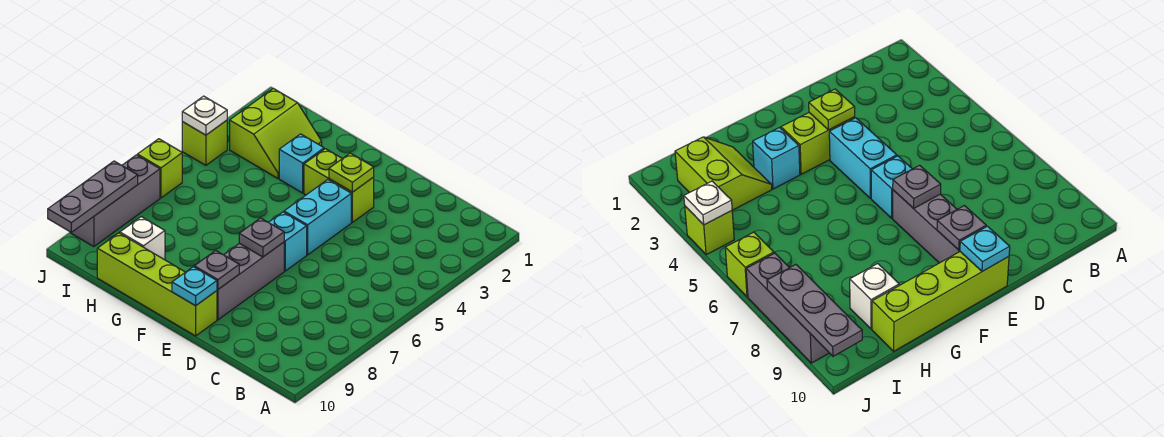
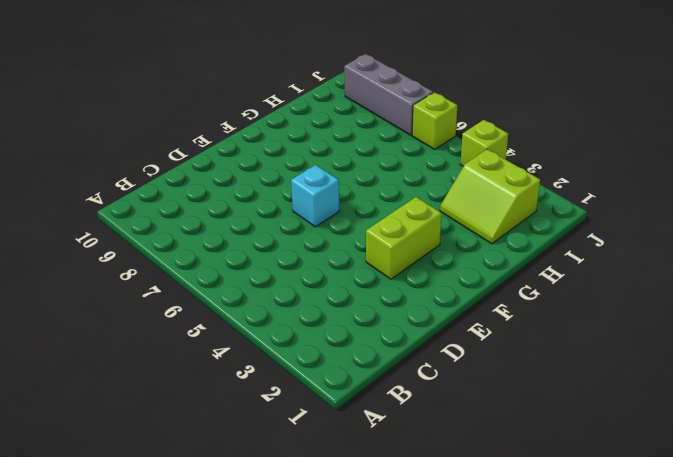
none -> cyan brick E4:E5 level 1
none -> grey brick E7:E9 level 1
none -> lime brick E10:H10 level 1

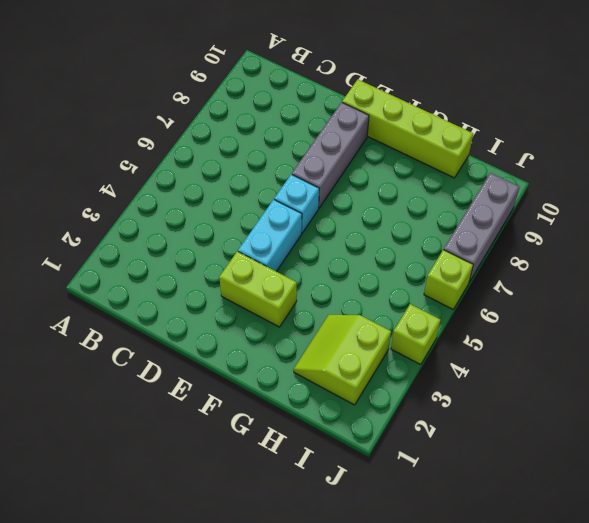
none -> cyan brick G3 level 1
none -> white brick H9 level 1
none -> lime plate E3 level 2

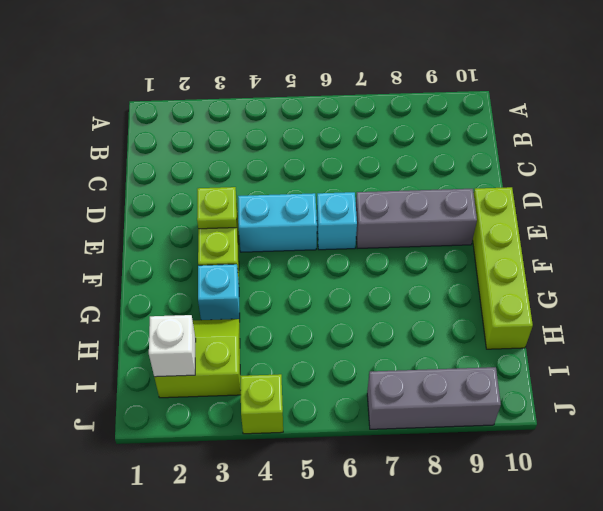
white brick I2 level 2 -> white brick H9 level 1
none -> lime brick J6 level 1
none -> grey plate E7 level 2
none -> grey plate E9 level 2

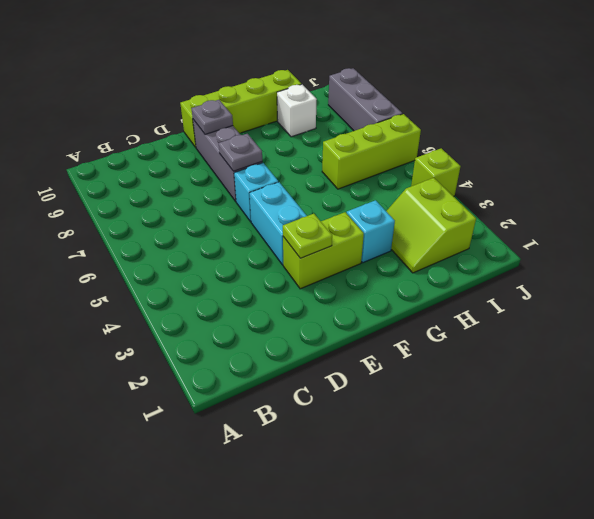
lime brick H6:J6 level 1 -> lime brick J6 level 1
none -> cyan plate E10 level 2
none -> white plate J4 level 2
none -> grey plate J8:J10 level 2

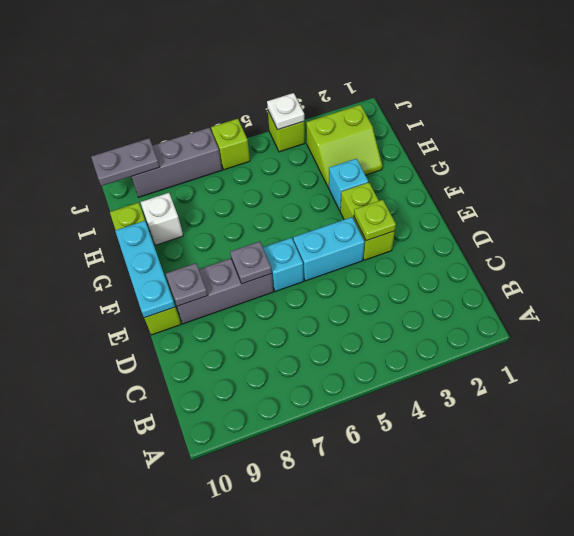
cyan plate E10:G10 level 2 -> cyan plate E10 level 2
grey plate J9:J10 level 2 -> grey plate J8:J10 level 2

